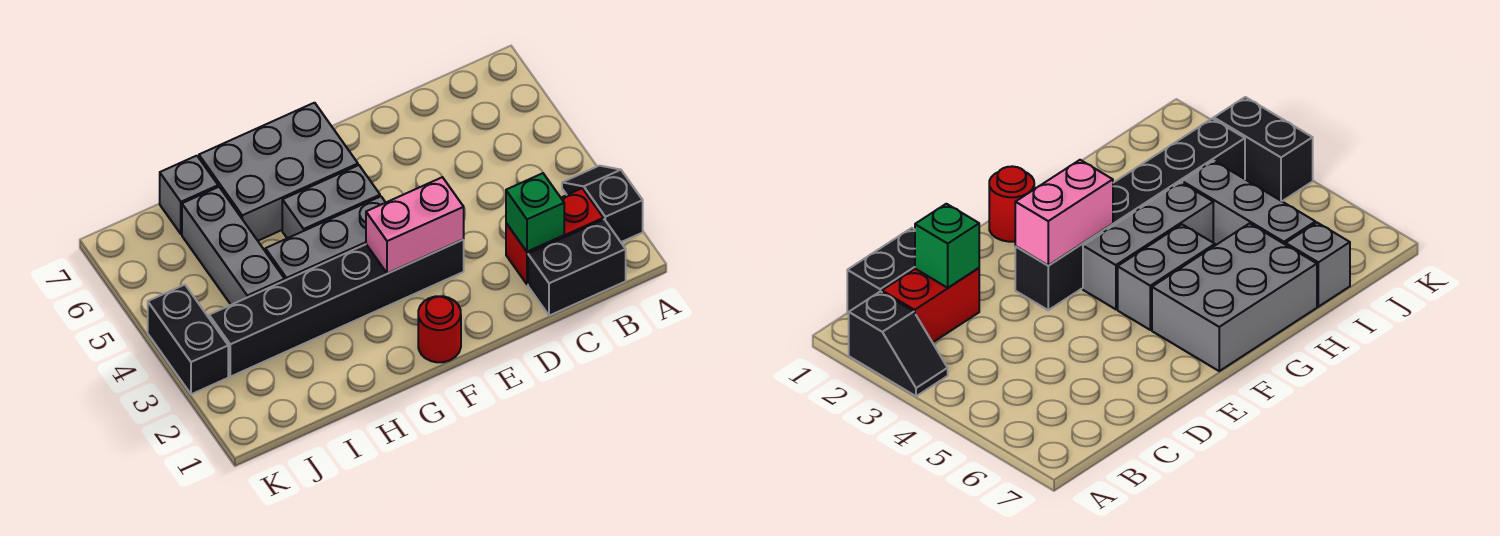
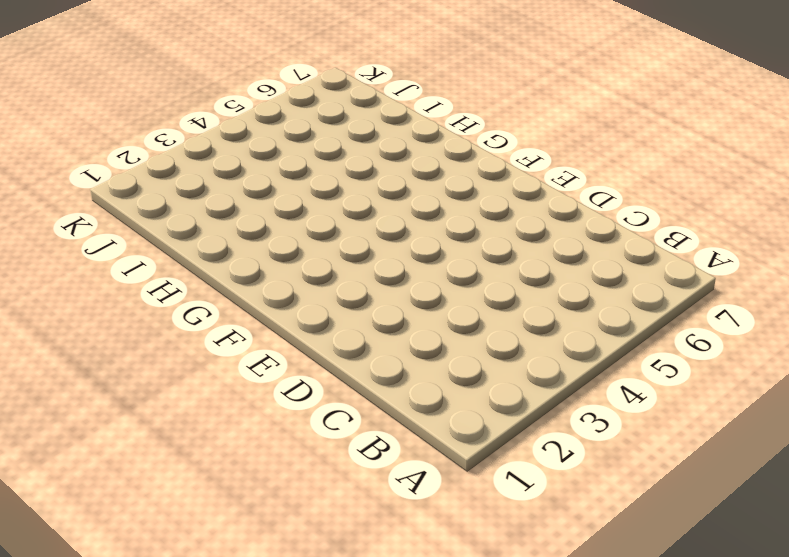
none -> black slope A2:A3 level 1 top 2
none -> black brick B1:C1 level 1
none -> red brick B2:C2 level 1

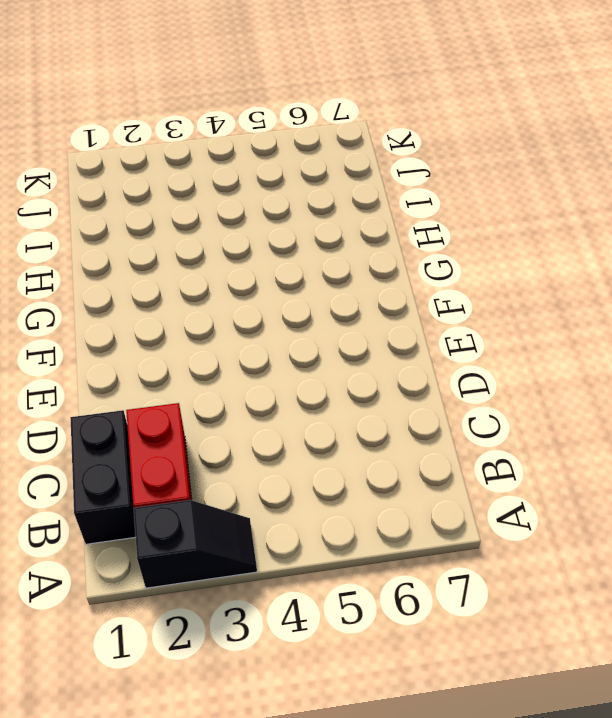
none -> black brick E3:J3 level 1
none -> red round brick F1 level 1
none -> grey brick F4:H4 level 1

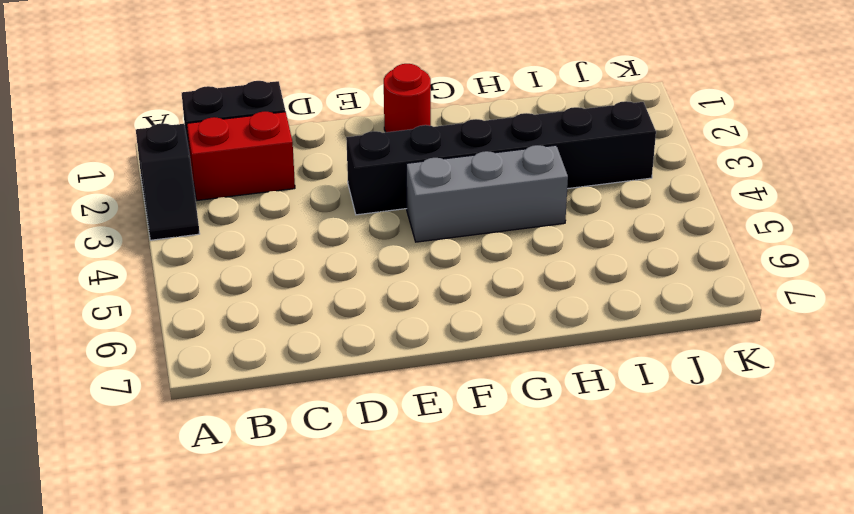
none -> grey brick F5:G5 level 1
none -> grey brick F6:H7 level 1
none -> grey brick I4:I6 level 1

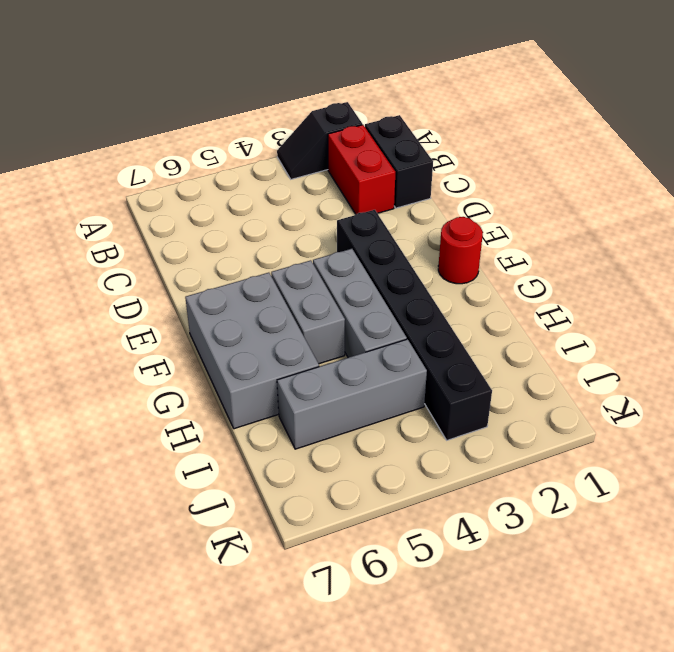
none -> grey brick I7 level 1
none -> black brick K3:K4 level 1
none -> green brick C2 level 2

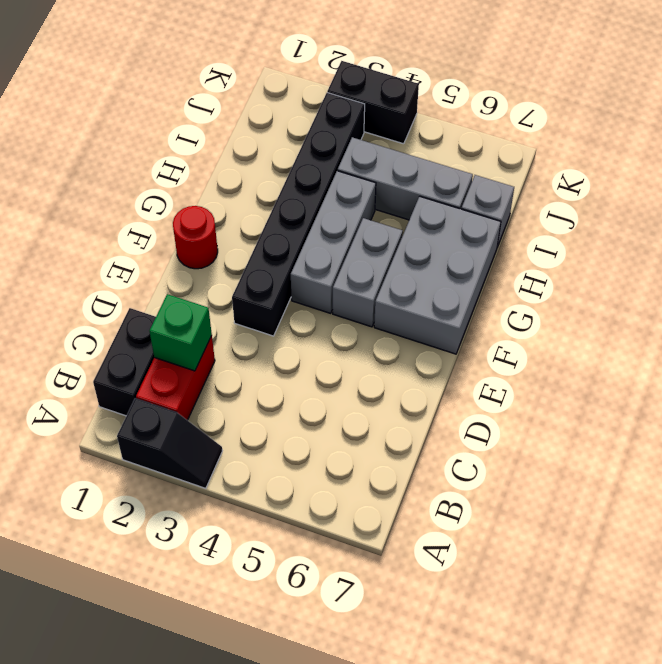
none -> pink brick E3:F3 level 2

